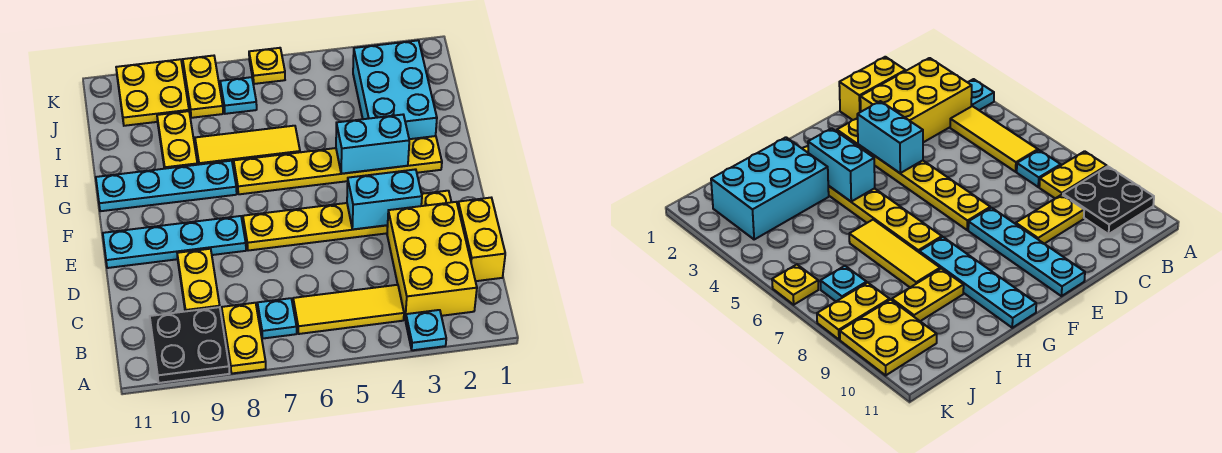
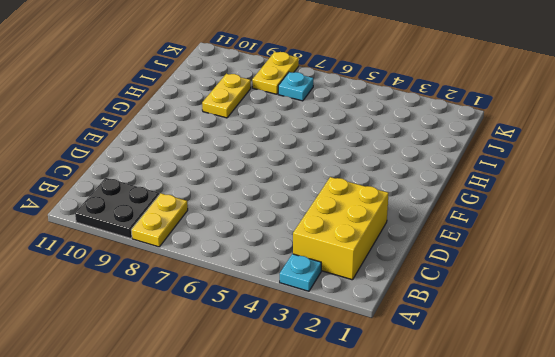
none -> yellow tile B4:B6 level 1
none -> cyan plate B7 level 1
none -> yellow brick C1:D1 level 1

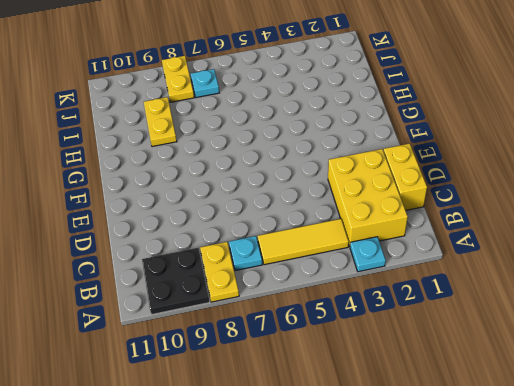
none -> yellow plate C9:D9 level 1
none -> yellow plate E2:E7 level 1
none -> cyan plate E8:E11 level 1

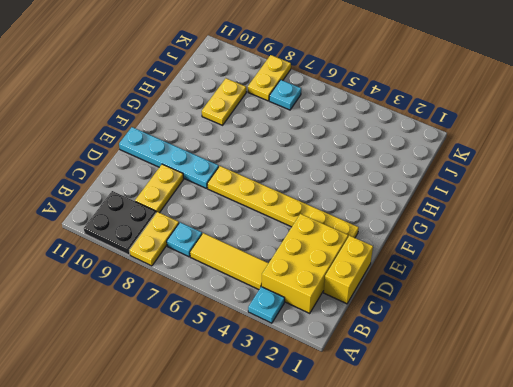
none -> yellow plate G2:G7 level 1
none -> cyan plate G8:G11 level 1
none -> cyan brick H2:J3 level 1

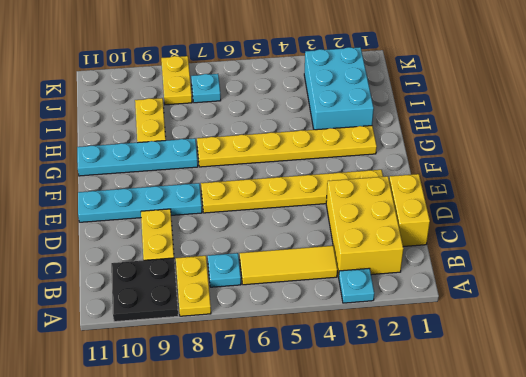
none -> yellow tile H6:H8 level 1
none -> yellow plate J9:K10 level 1
none -> yellow plate K6 level 1

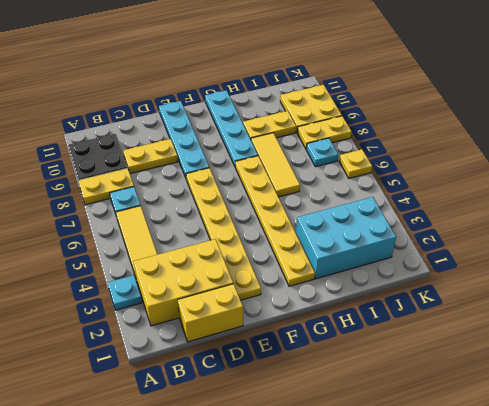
none -> cyan brick E3:E4 level 2
none -> cyan brick G3:G4 level 2

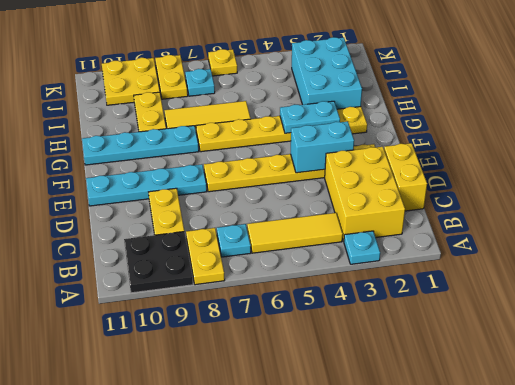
cyan plate G3:G4 level 2 -> cyan brick G3:G4 level 2

